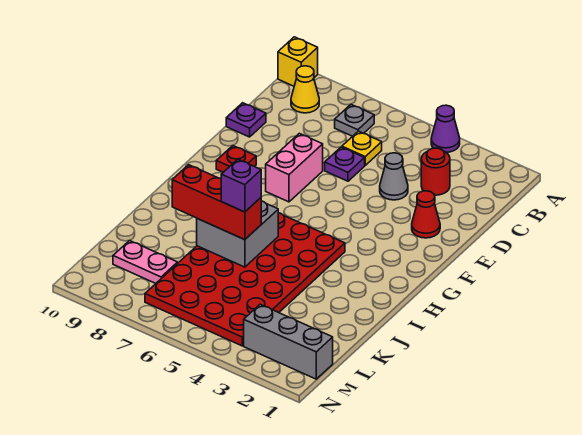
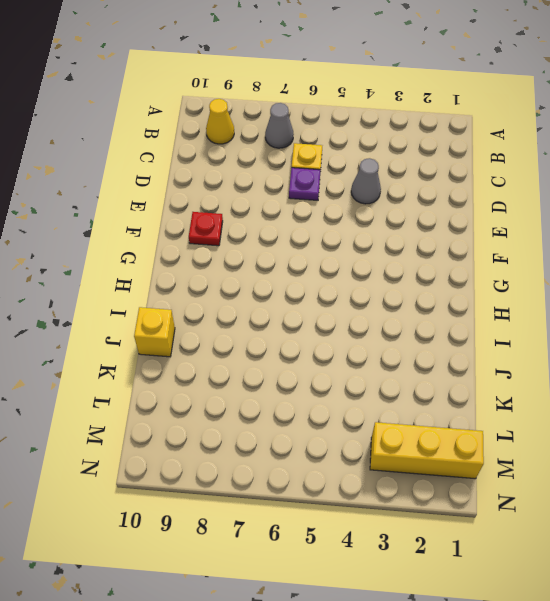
grey cone B7 level 1 -> grey plate B7 level 1
yellow brick J10 level 1 -> yellow brick A10 level 1
yellow brick M1:M3 level 1 -> grey brick M1:M3 level 1
none -> purple cone A4 level 1
none -> red round brick C3 level 1
none -> purple plate D10 level 1

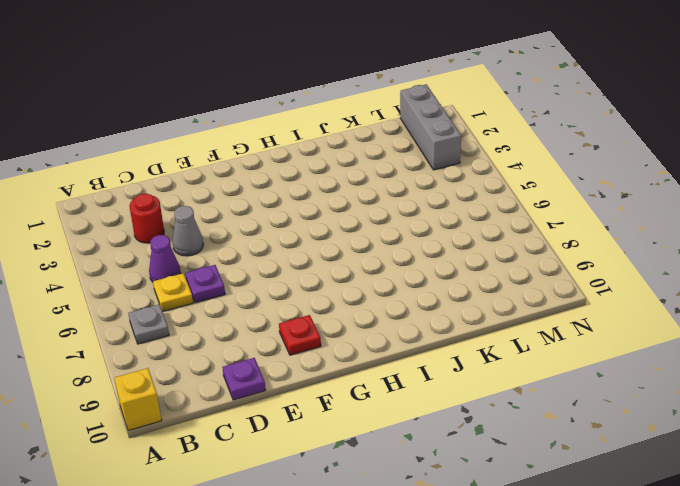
purple cone C5 level 1 -> purple cone A4 level 1
none -> yellow cone B9 level 1
none -> red cone E2 level 1
none -> pink brick E7:F7 level 1

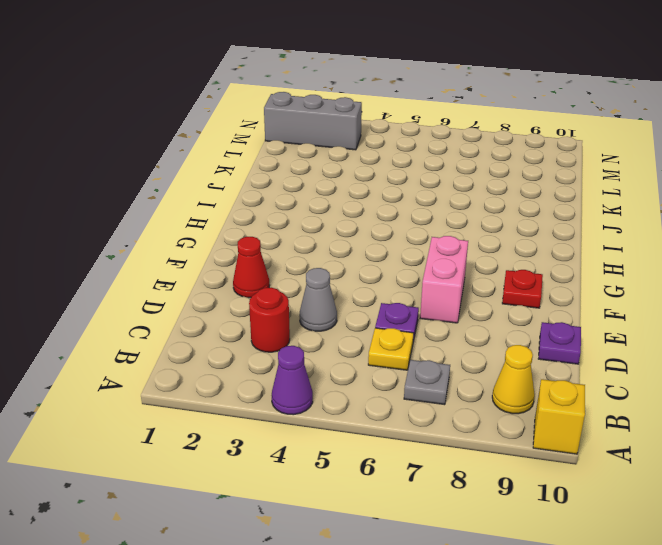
none -> red plate H4:M7 level 1
none -> pink plate L8:L9 level 1
none -> grey brick I6:J7 level 2

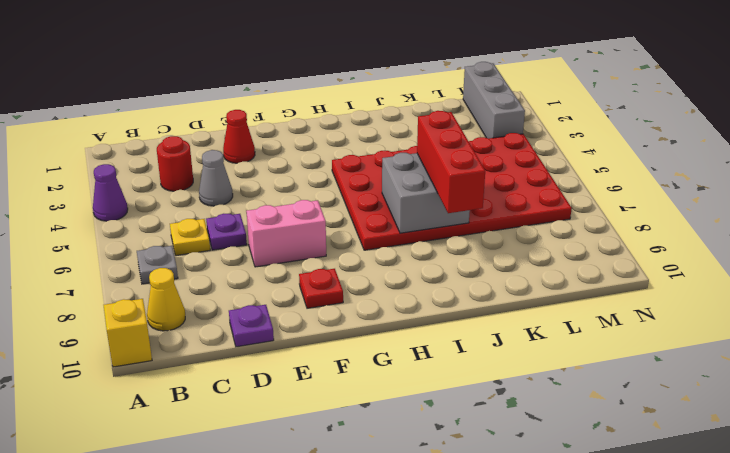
none -> pink plate L8:L9 level 1
none -> purple brick J6 level 4

